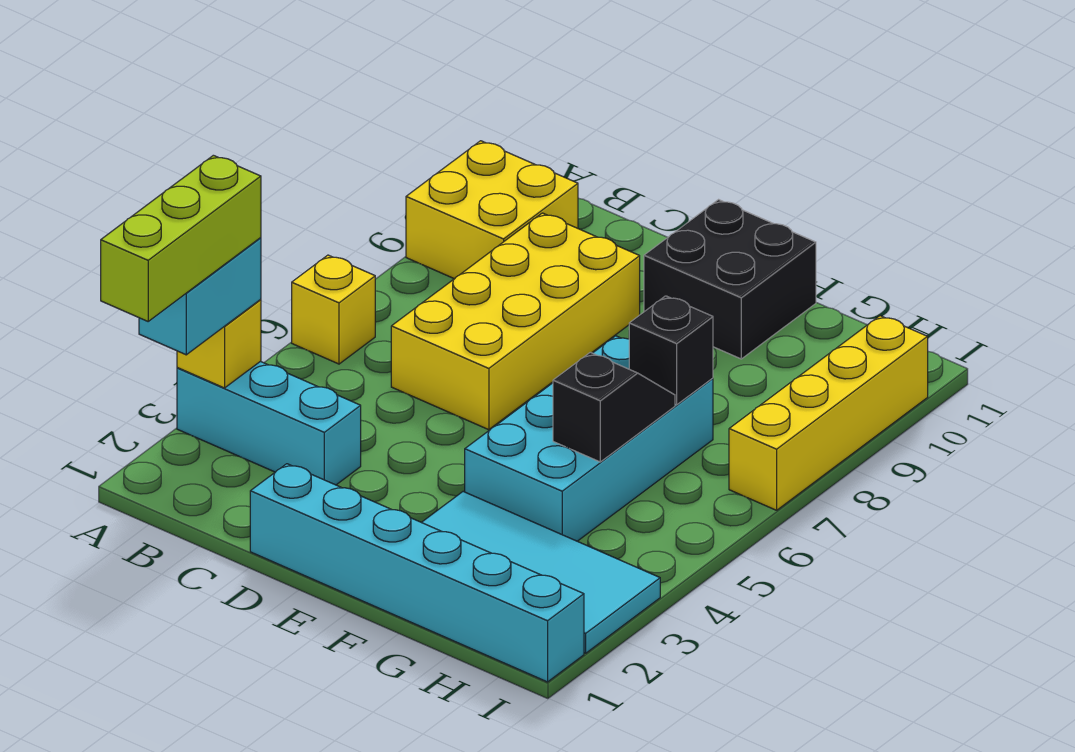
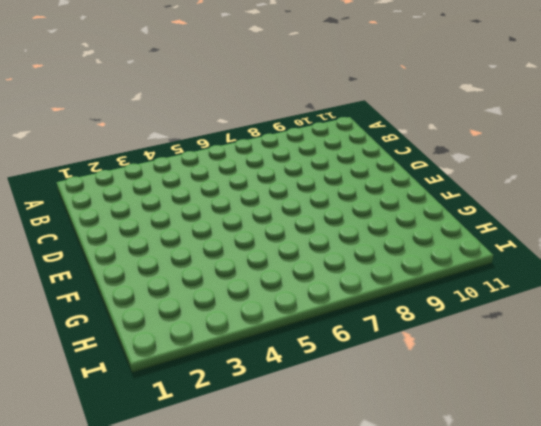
none -> cyan brick A3:C3 level 1
none -> yellow brick A6 level 1
none -> yellow brick A9:B10 level 1

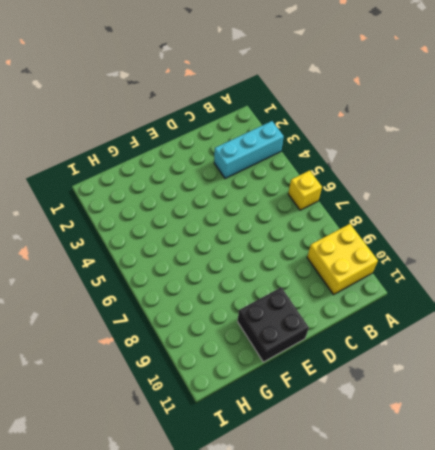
none -> yellow brick C6:D9 level 1
none -> cyan brick D1:I1 level 1
none -> cyan tile F2:I3 level 1

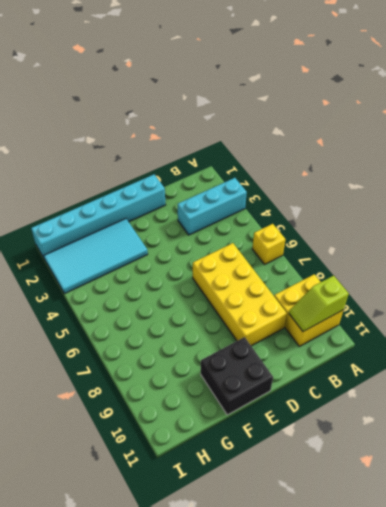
lime slope A10:B10 level 2 top A -> none
none -> cyan brick F4:G7 level 1
none -> yellow brick I7:I10 level 1
none -> yellow brick A3 level 2

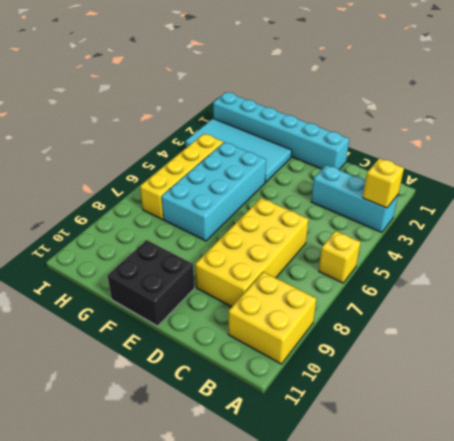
yellow brick H4:H7 level 1 -> yellow brick I7:I10 level 1
none -> black slope G5:G6 level 2 top 5
none -> black brick G7 level 2
none -> cyan brick A2:A3 level 3

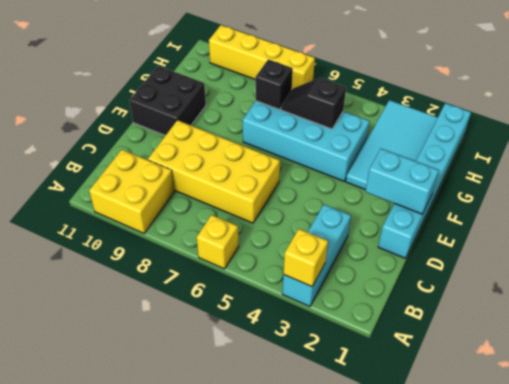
cyan brick E1:E2 level 2 -> cyan brick A2:A3 level 3
none -> lime brick A1:A3 level 4

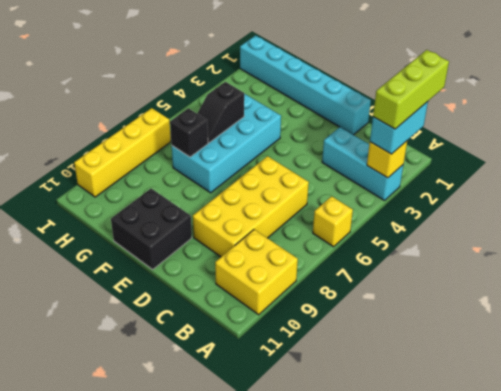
none -> cyan tile F2:I3 level 1

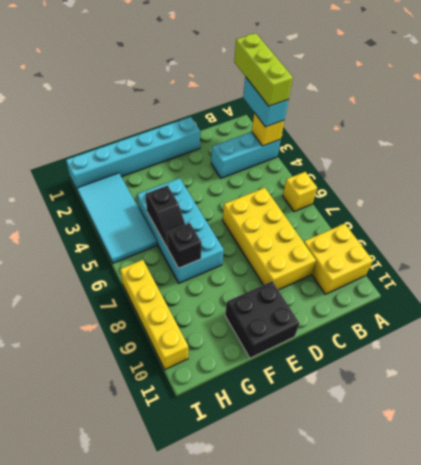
cyan tile H2:I5 level 1 -> cyan tile F2:I3 level 1

